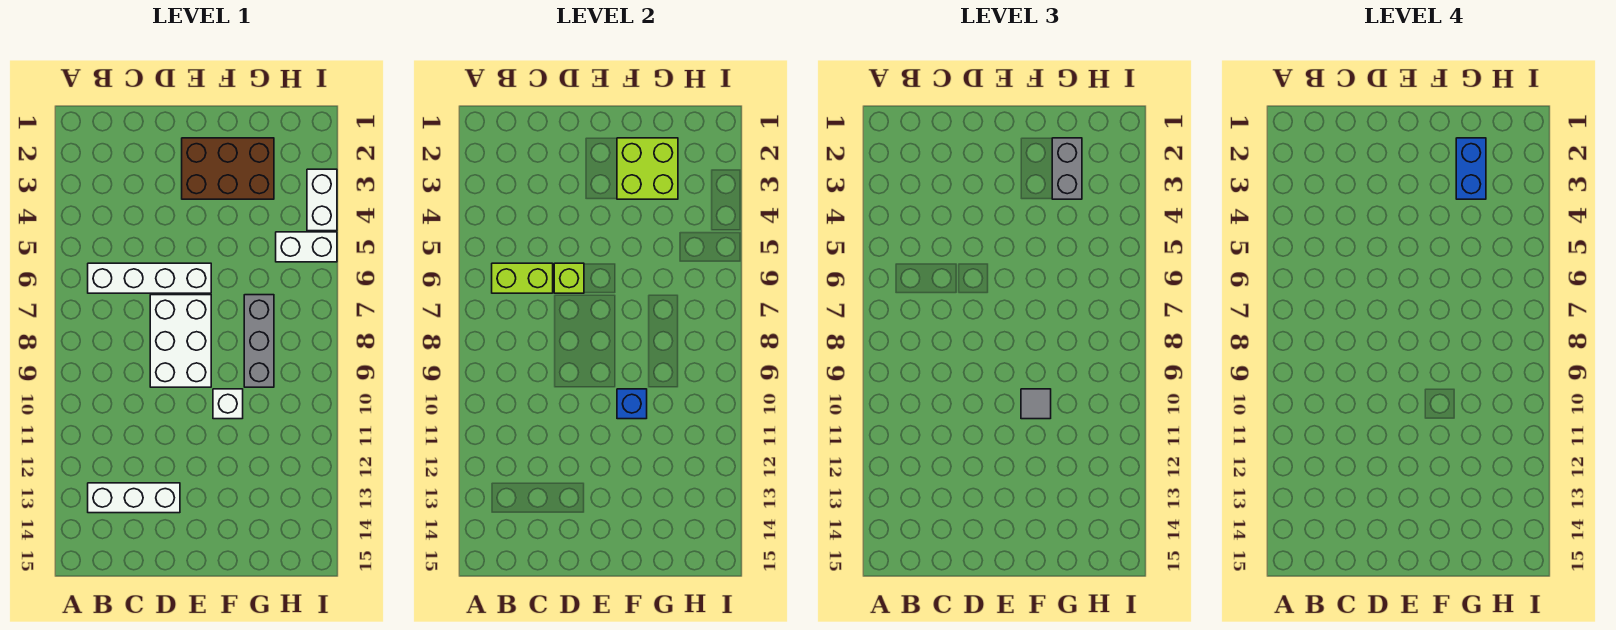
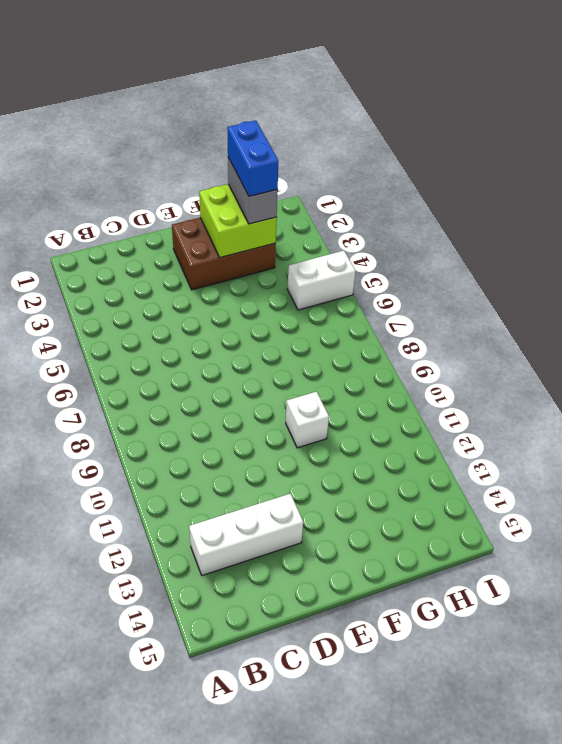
none -> white brick B6:E6 level 1
none -> white brick D7:E9 level 1
none -> grey brick G7:G9 level 1

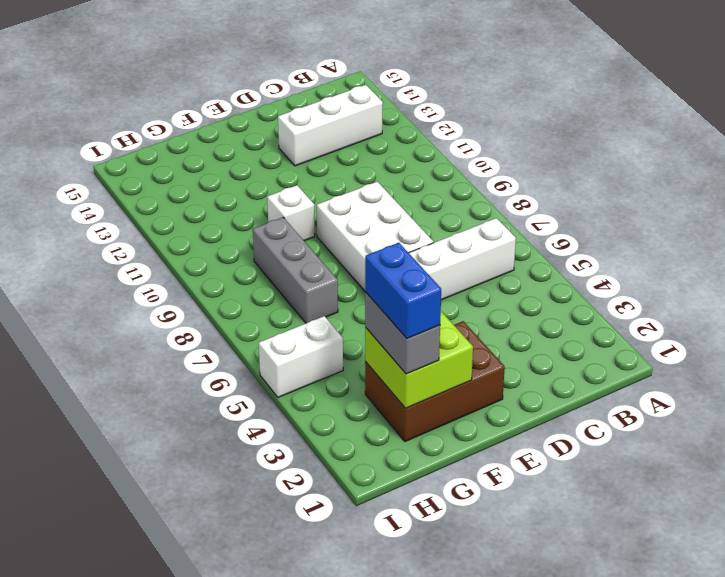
none -> white brick I3:I4 level 1
none -> lime brick B6:C6 level 2
none -> lime brick D6 level 2

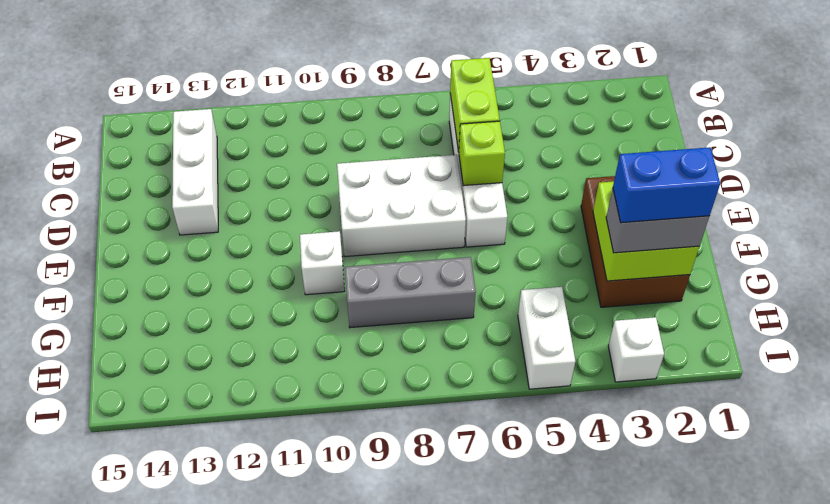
white brick I3 level 1 -> white brick I3:I4 level 1
none -> blue brick F10 level 2
none -> grey tile F10 level 3

